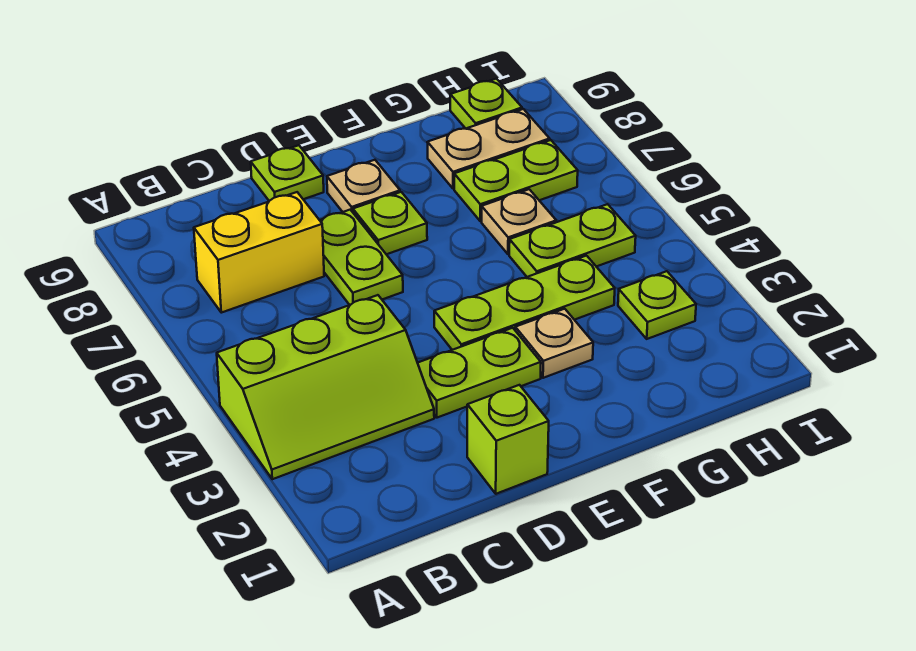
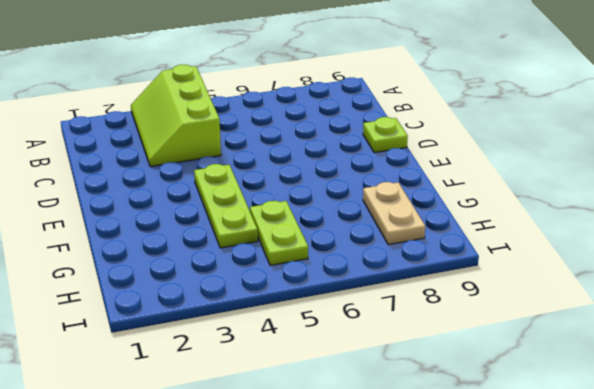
none -> yellow brick B7:C7 level 1
none -> lime brick D1 level 1
none -> lime plate D3:E3 level 1

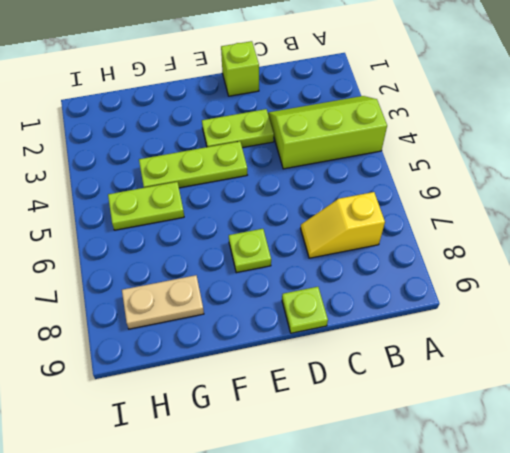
yellow slope B7:C7 level 1 top B -> yellow brick B7:C7 level 1
none -> lime plate D6:D7 level 1
none -> tan plate E8 level 1
none -> tan plate F3 level 1

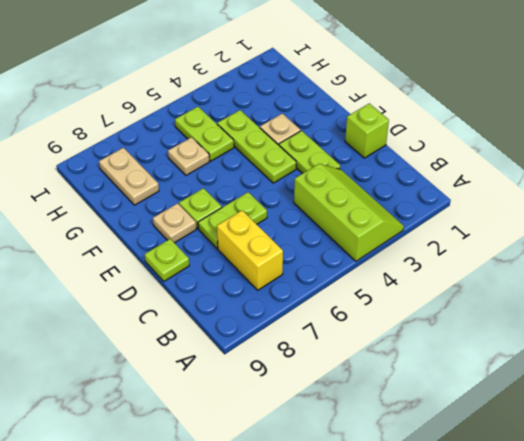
none -> lime plate G7:H7 level 1
none -> lime plate H3 level 1
none -> lime plate H9 level 1

